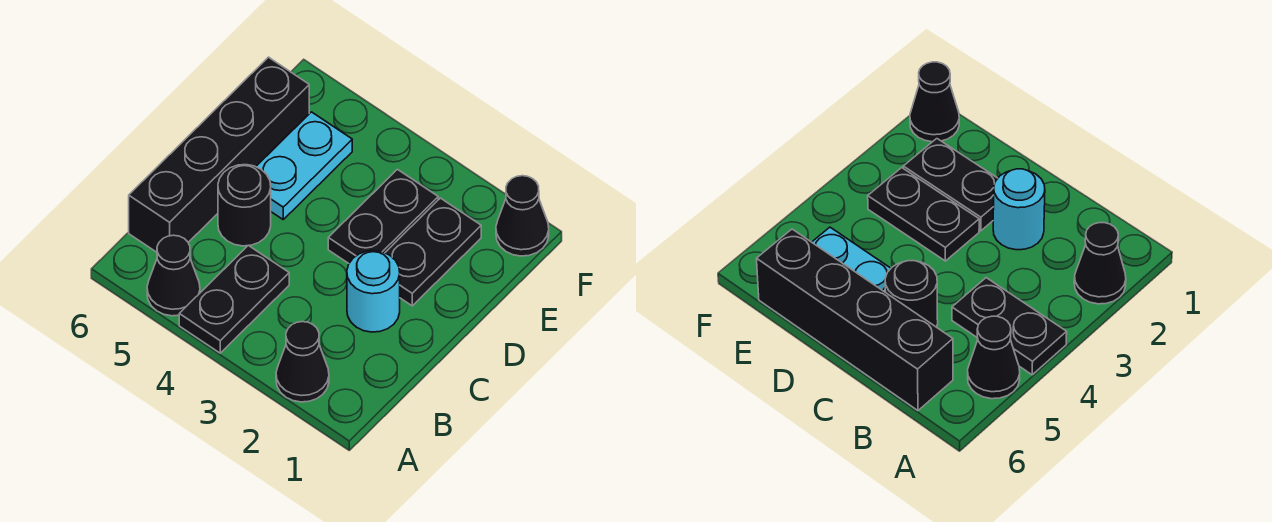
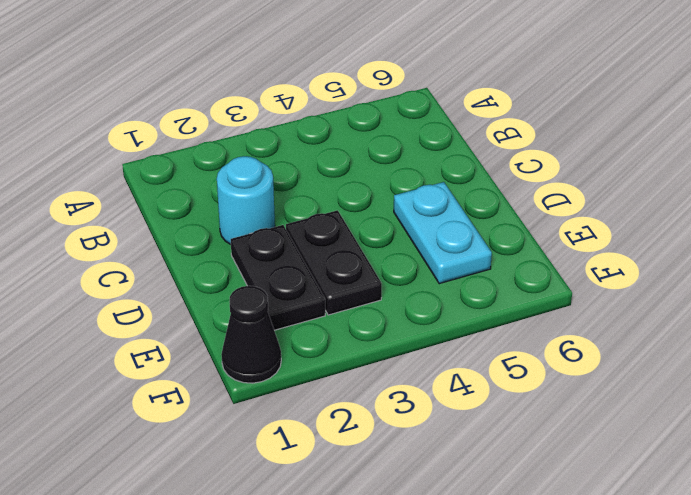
none -> black cone A2 level 1
none -> black plate A4:B4 level 1

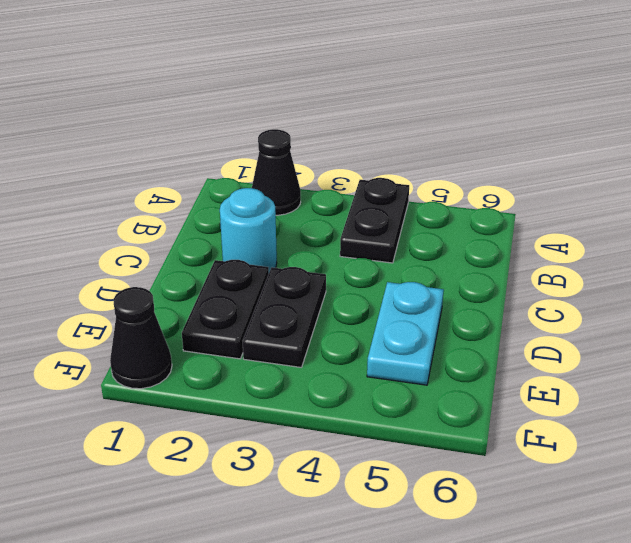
none -> black cone A5 level 1
none -> black brick B6:E6 level 1

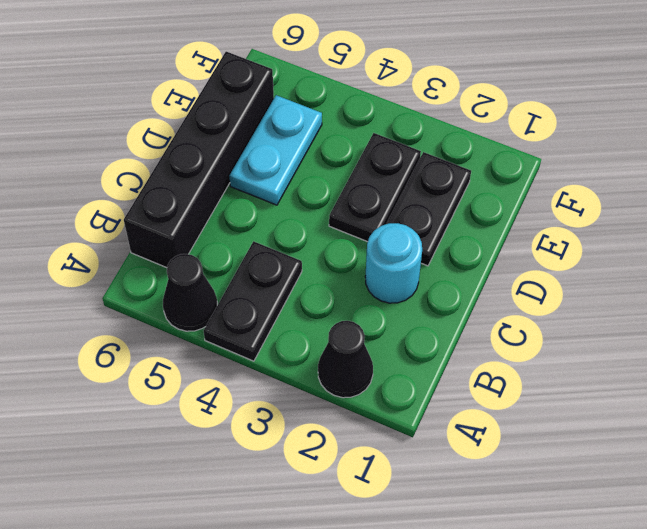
none -> black round brick C5 level 1
none -> black cone F1 level 1

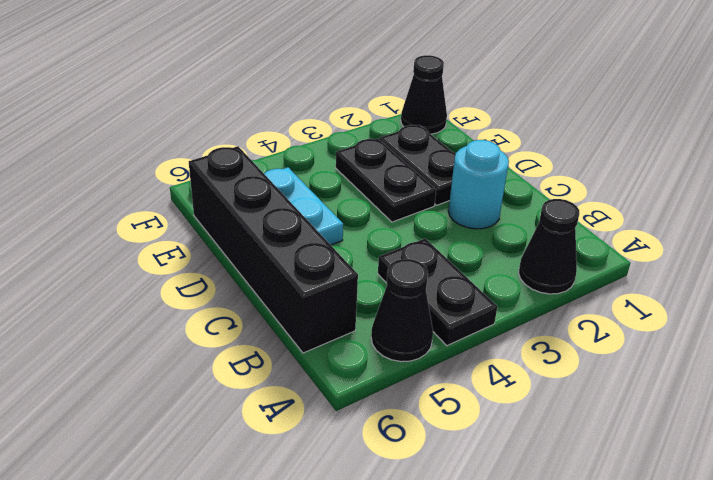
none -> black round brick C5 level 1

